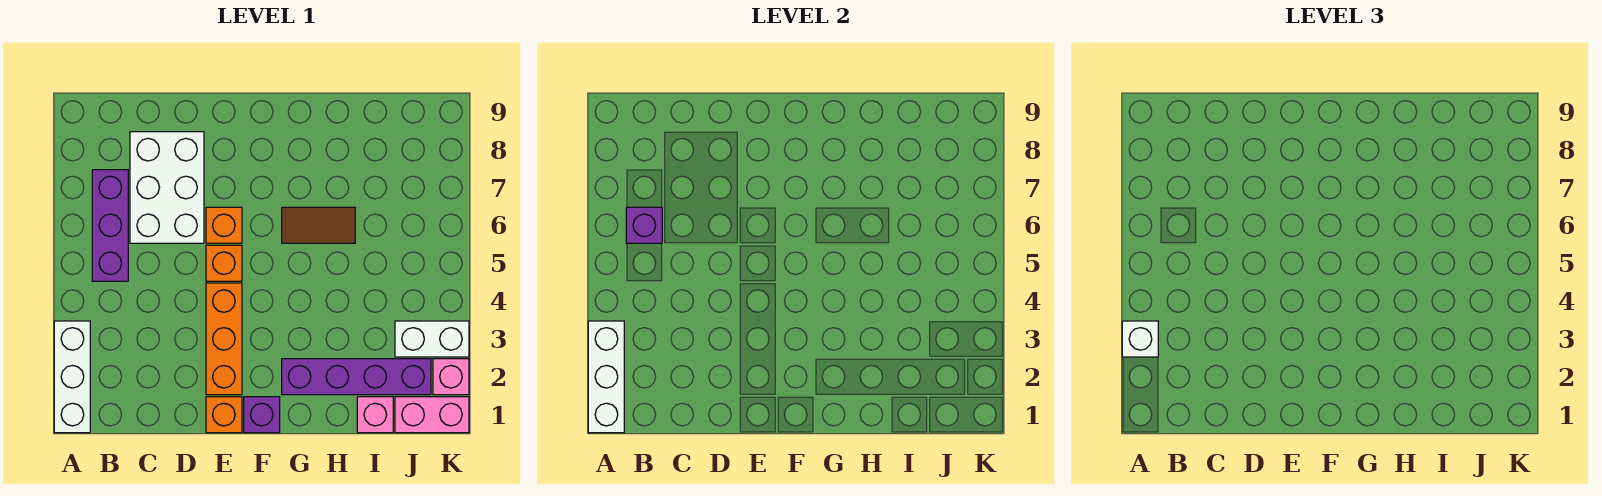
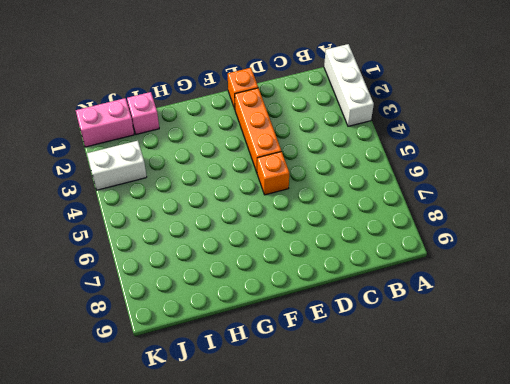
none -> purple brick B5:B7 level 1
none -> white brick C6:D8 level 1
none -> orange brick E6 level 1

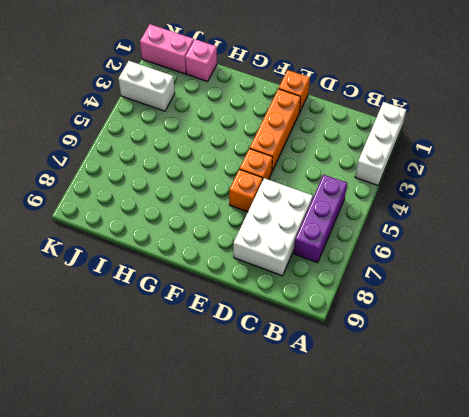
none -> purple brick F1 level 1
none -> purple brick G2:J2 level 1
none -> brown tile G6:H6 level 1

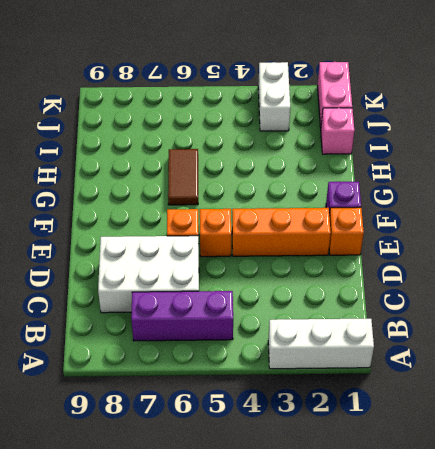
none -> purple brick G2:J2 level 1
none -> pink brick K2 level 1
none -> white brick A1:A3 level 2

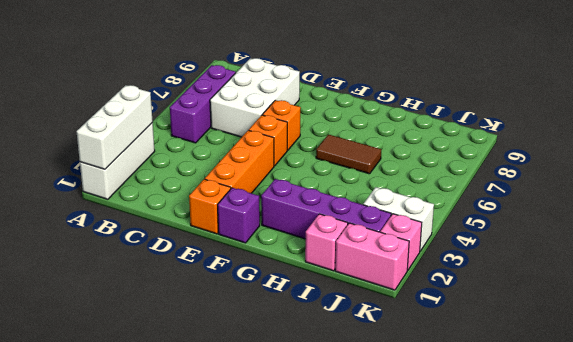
none -> purple brick B6 level 2
none -> white brick A3 level 3

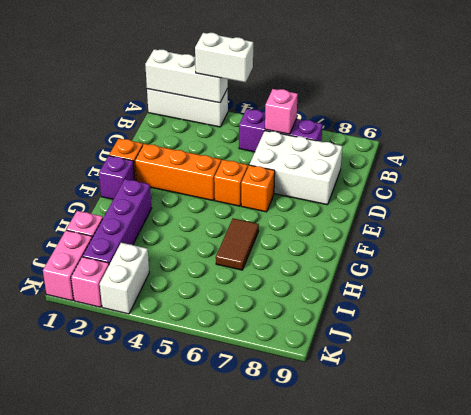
white brick A3:A4 level 3 -> white brick A3 level 3
pink brick B6 level 2 -> purple brick B6 level 2

